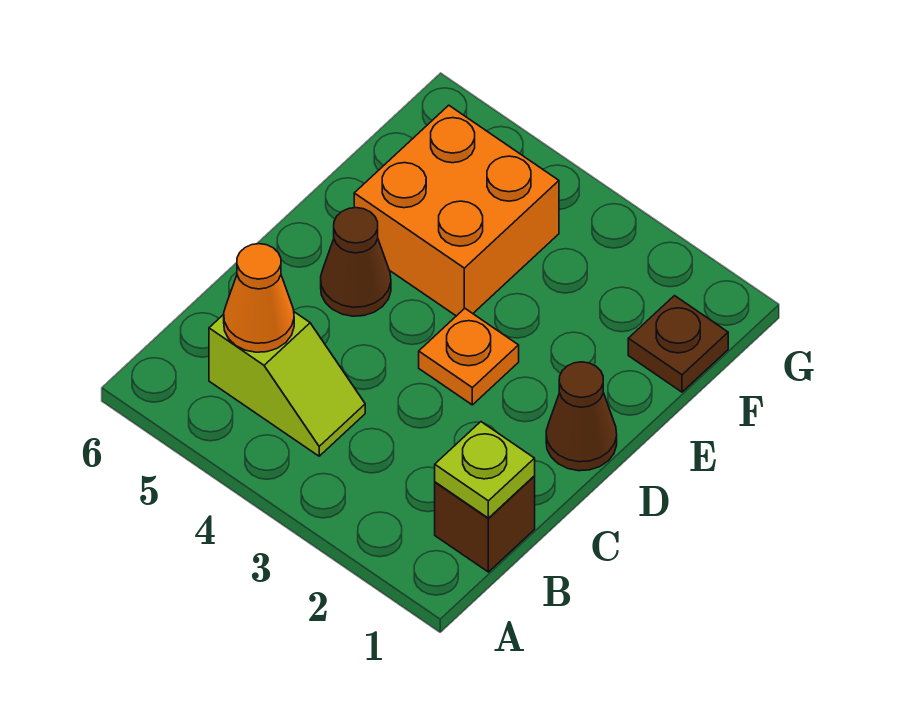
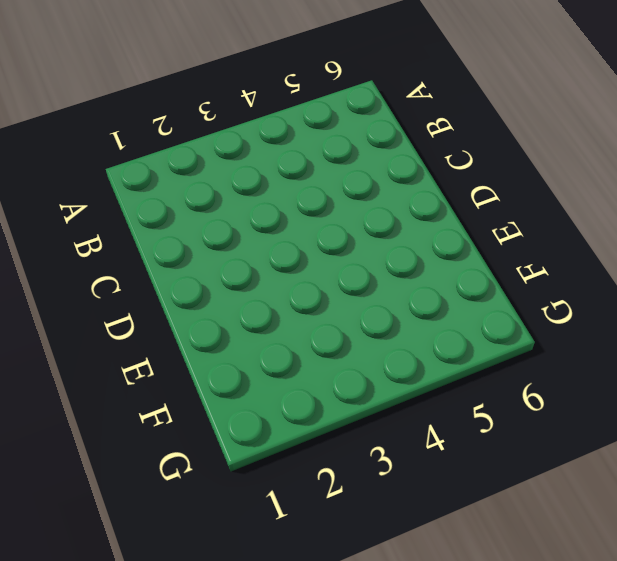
none -> brown brick B1 level 1
none -> lime slope B4:B5 level 1 top 5

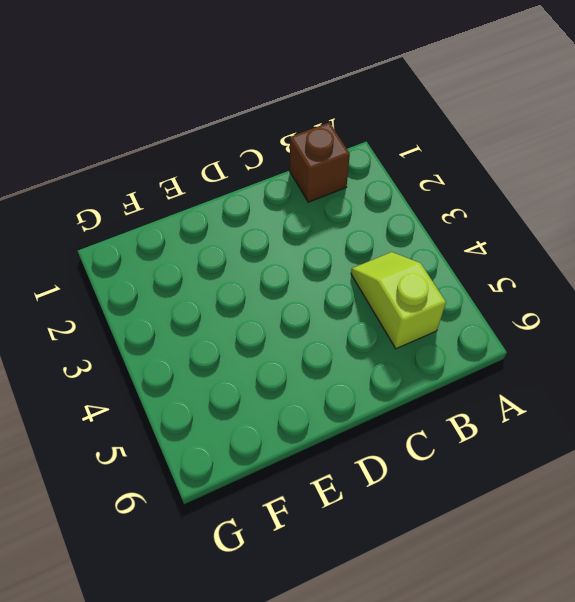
none -> brown cone D1 level 1
none -> orange plate D3 level 1

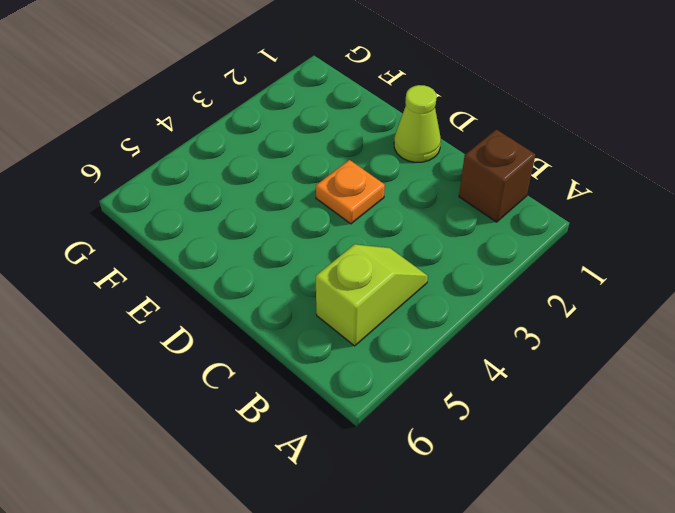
lime cone D1 level 1 -> brown cone D1 level 1
none -> brown cone D5 level 1
none -> orange brick E4:F5 level 1

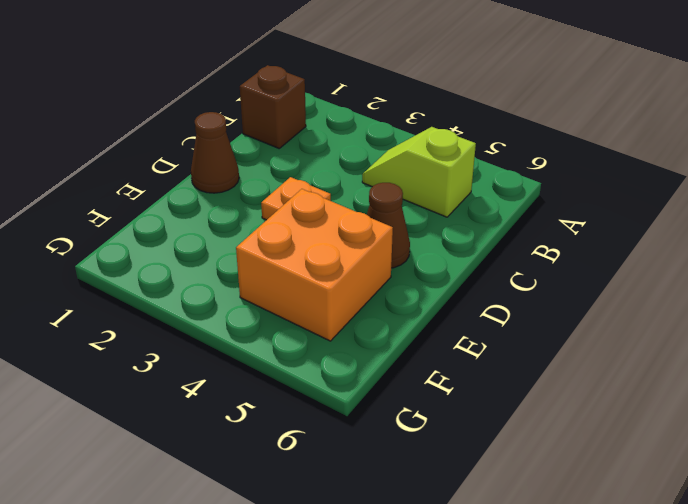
none -> brown plate F1 level 1
none -> lime plate B1 level 2

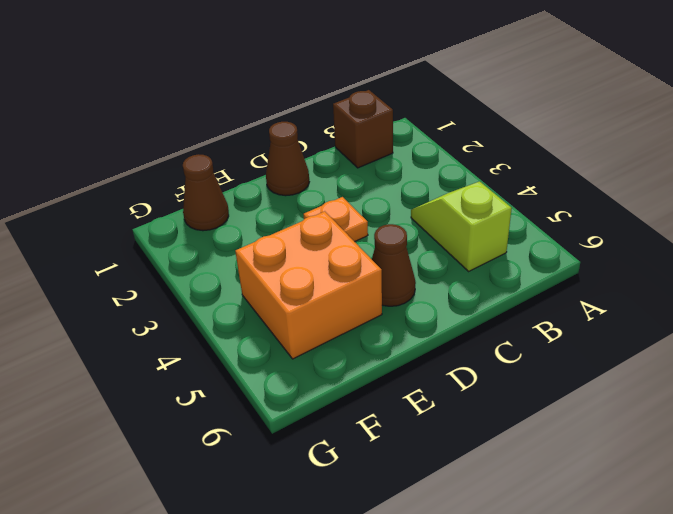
brown cone F1 level 1 -> brown plate F1 level 1
none -> lime plate B1 level 2
none -> orange cone B5 level 2

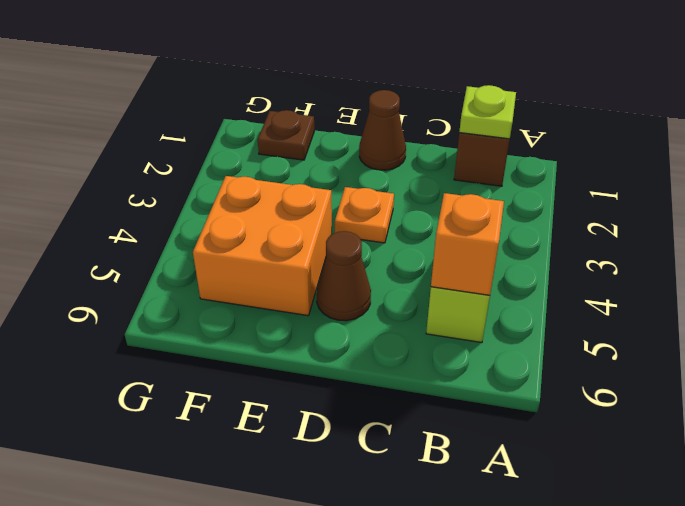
orange brick B5 level 2 -> orange cone B5 level 2

